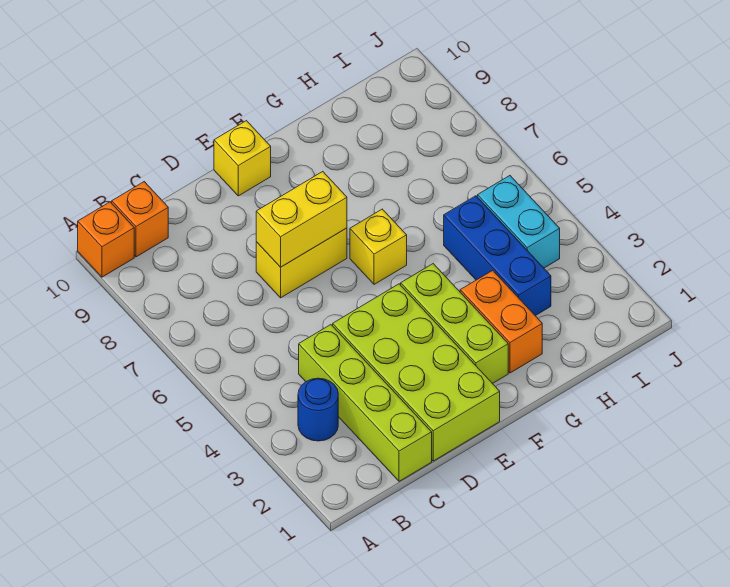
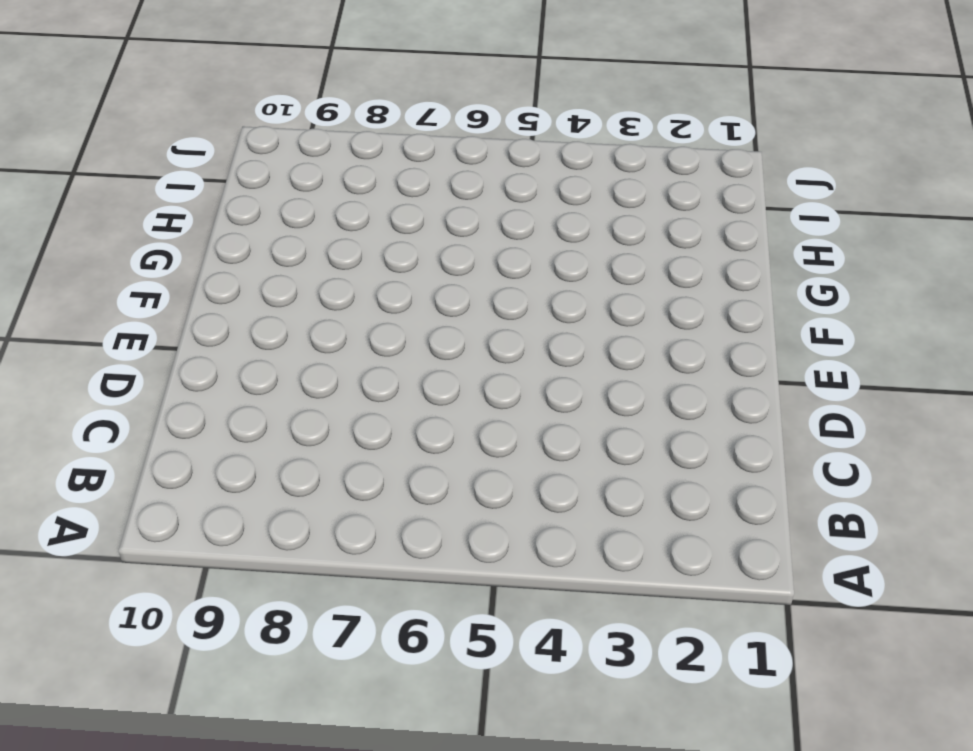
none -> orange brick A10 level 1
none -> blue round brick B3 level 1
none -> orange brick B10 level 1

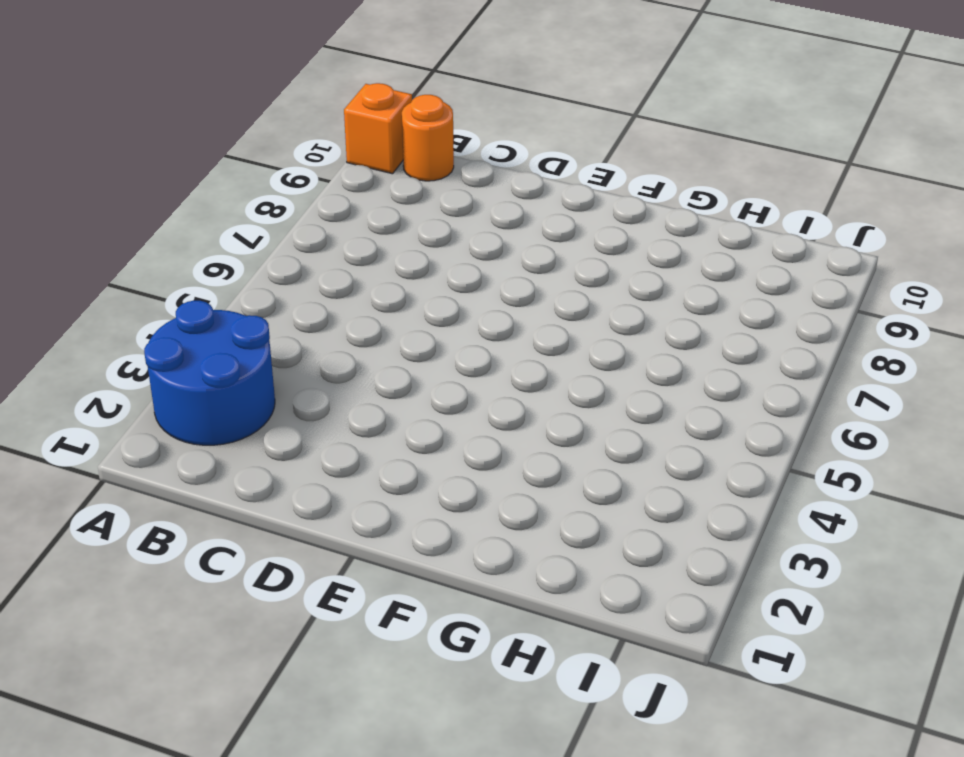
blue round brick A2:B3 level 1 -> blue round brick B3 level 1
orange round brick B10 level 1 -> orange brick B10 level 1
none -> lime brick C1:C4 level 1
none -> lime brick D1:E4 level 1
none -> yellow brick D7:E7 level 1

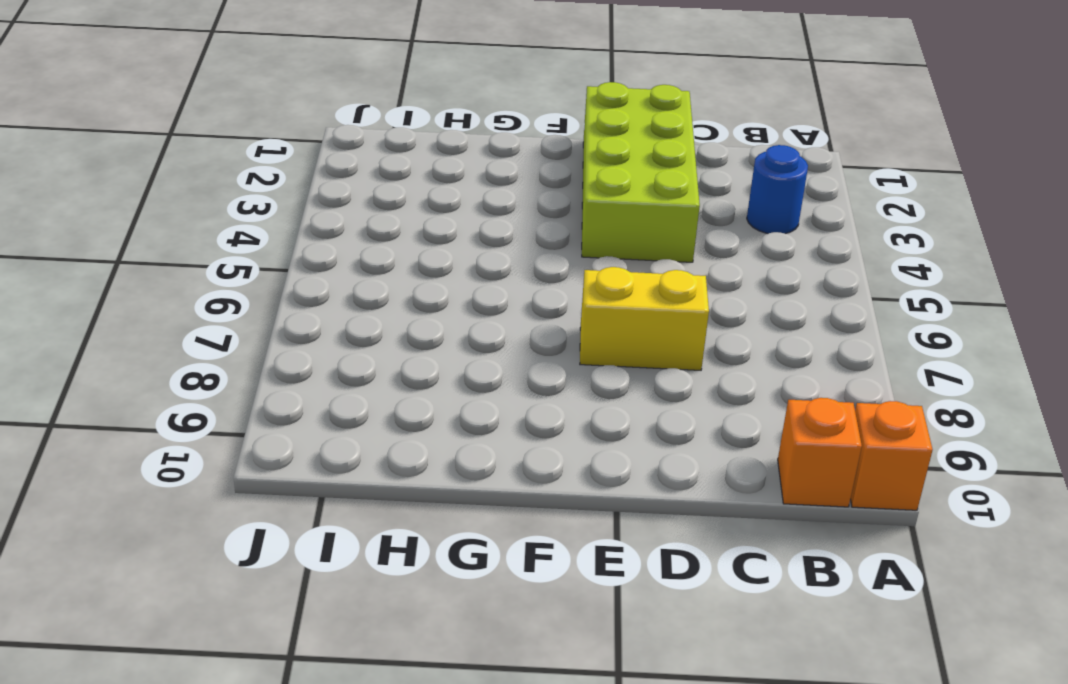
none -> lime brick C1:C4 level 1
none -> yellow brick E10 level 1
none -> lime brick F2:F4 level 1

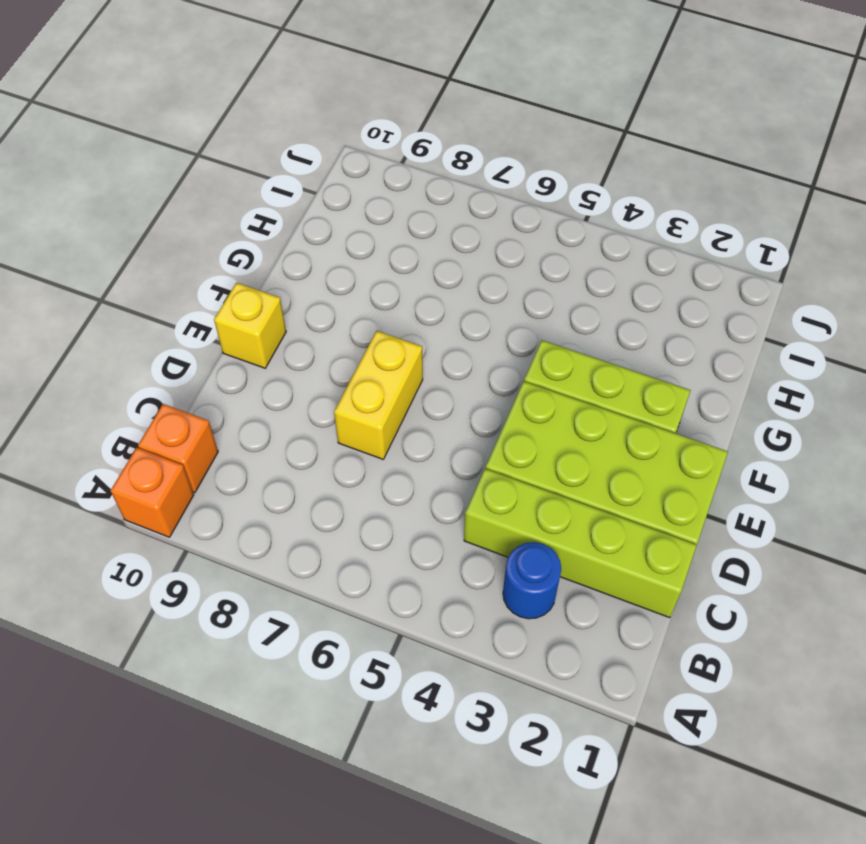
none -> yellow brick F6 level 1
none -> orange brick G2:G3 level 1
none -> blue brick H3:H5 level 1

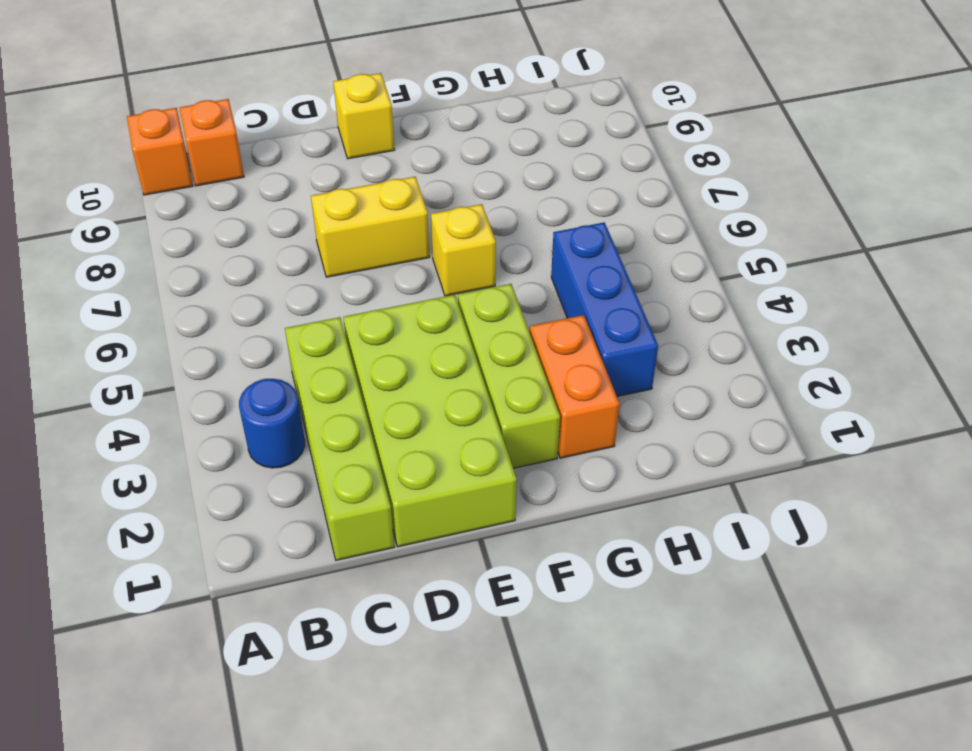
none -> cyan brick I4:I5 level 1
none -> yellow brick D7:E7 level 2

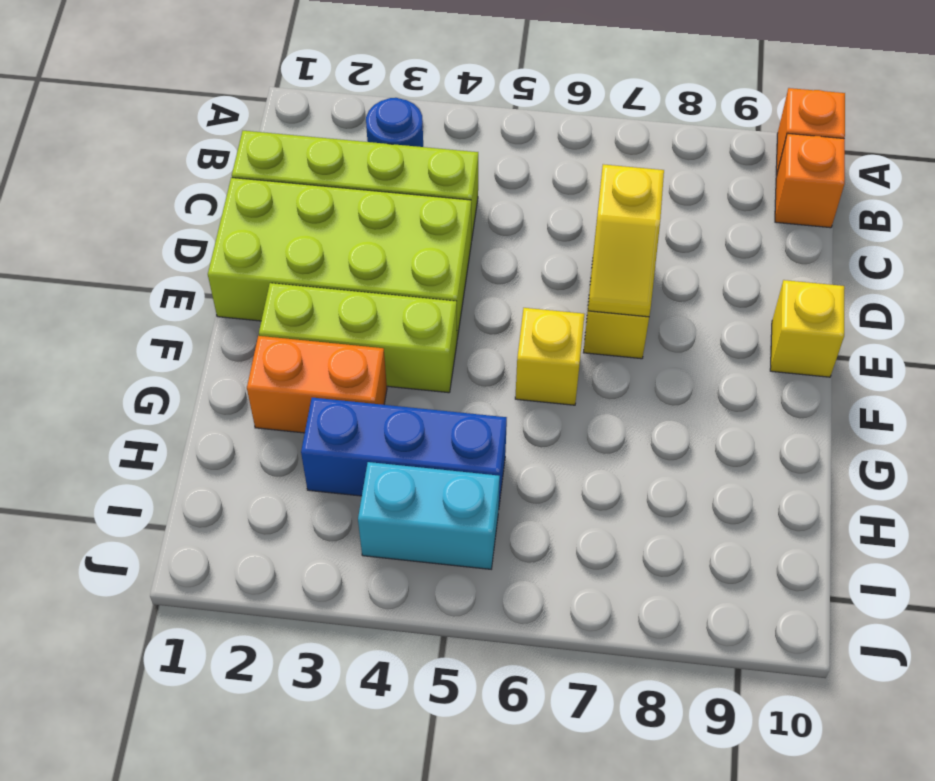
yellow slope D7:E7 level 2 top D -> yellow brick D7:E7 level 2

